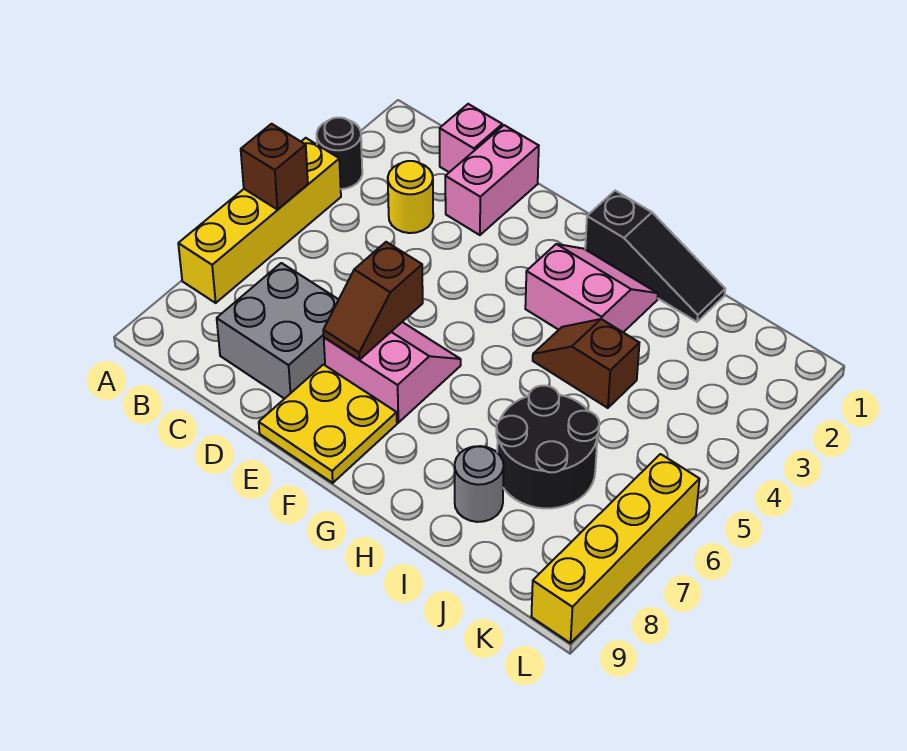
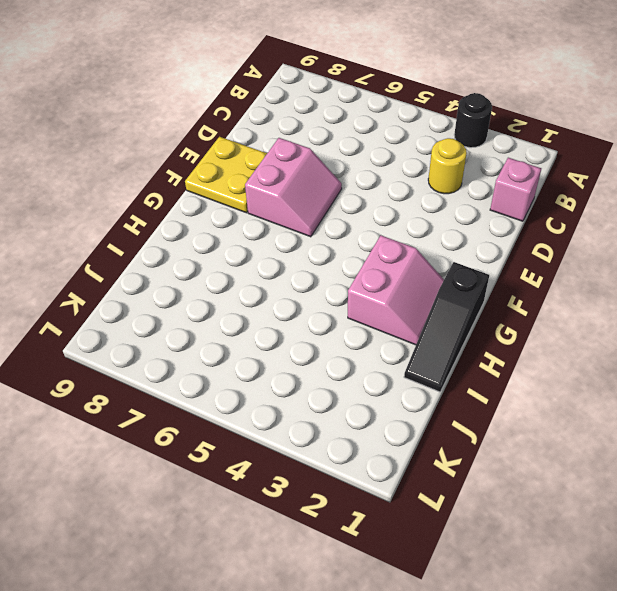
none -> yellow brick A4:A7 level 1
none -> grey brick C7:D8 level 1
none -> pink brick D1:D2 level 1

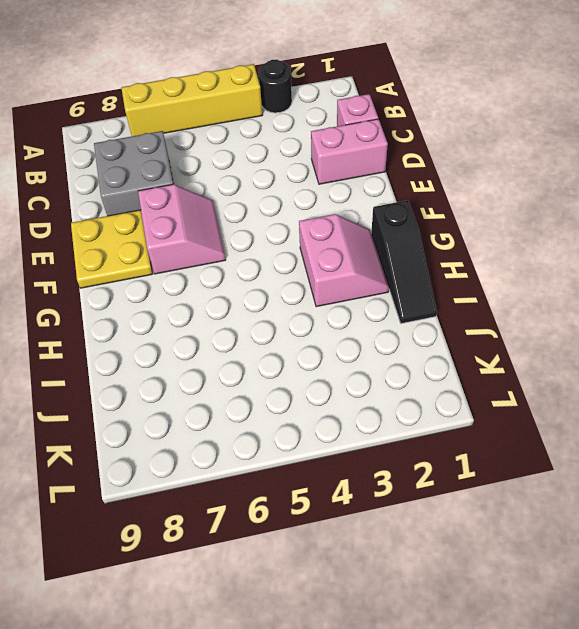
none -> yellow round brick C3 level 1
none -> brown slope H4:I4 level 1 top I
none -> black round brick I6:J7 level 1

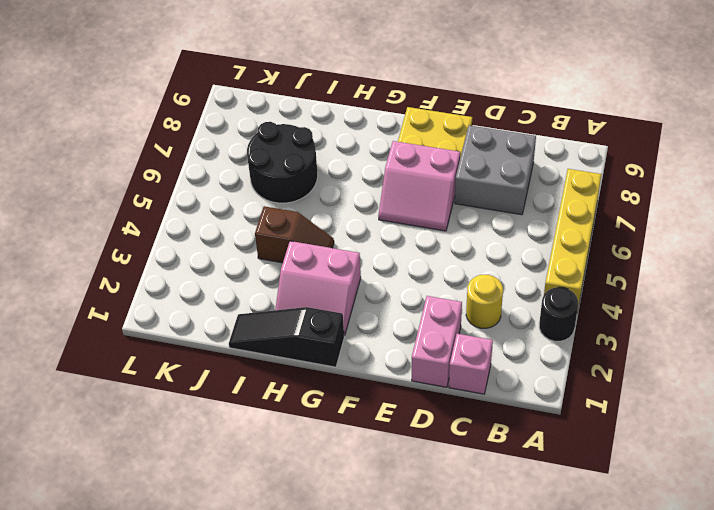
none -> grey round brick I8 level 1
none -> yellow brick L6:L9 level 1
none -> brown brick A5 level 2

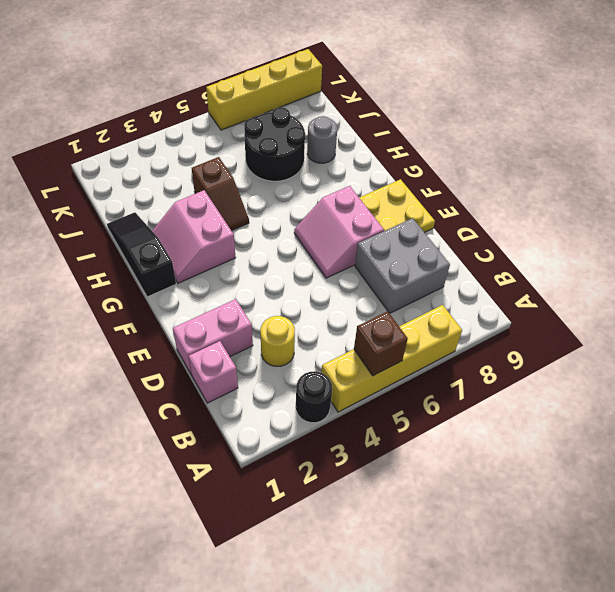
none -> brown slope E6:E7 level 2 top 6

